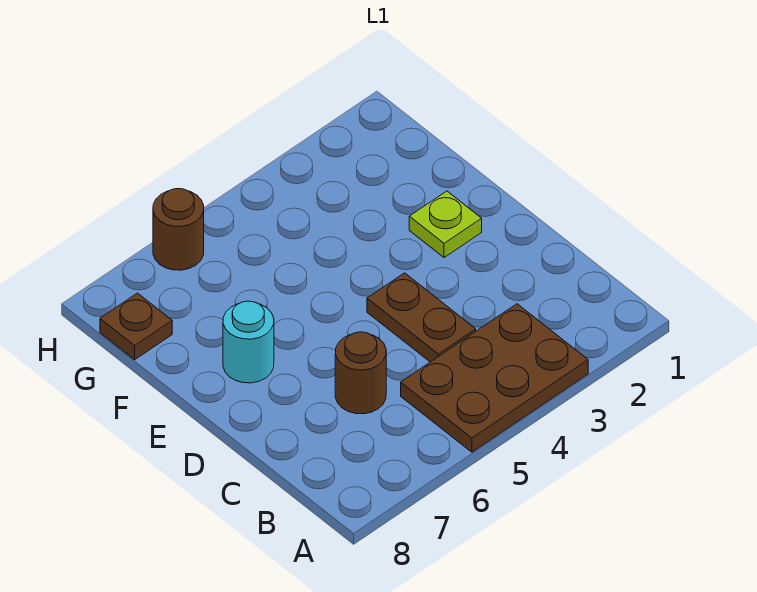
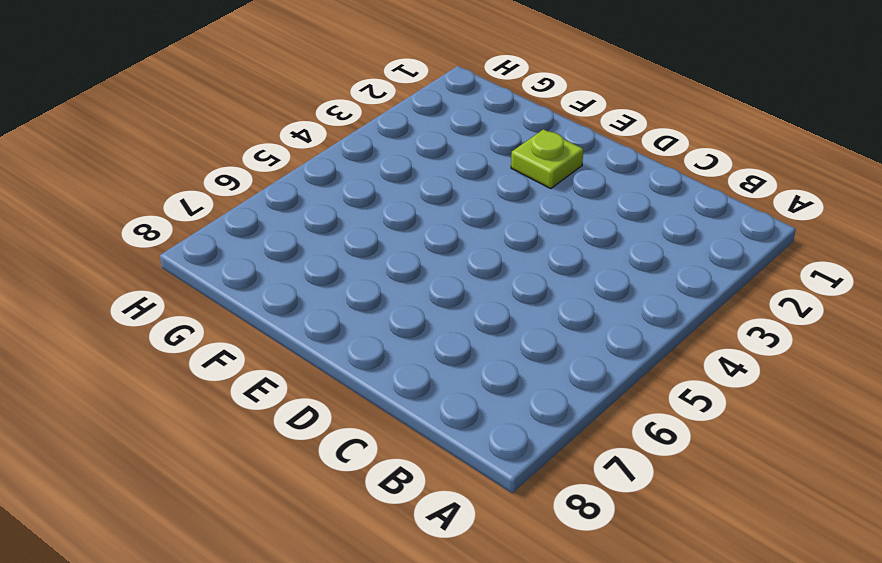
none -> brown plate A3:B5 level 1
none -> brown plate C4:D4 level 1

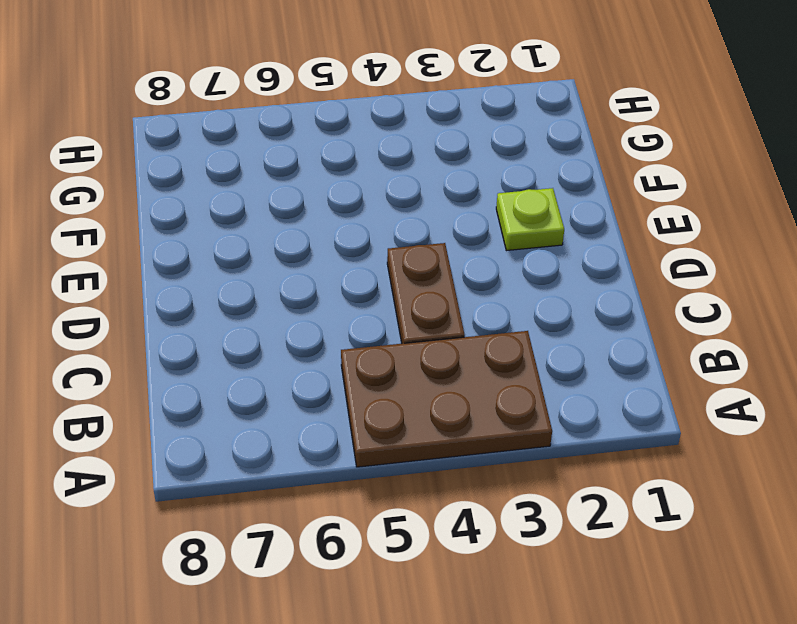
none -> brown round brick C6 level 1
none -> cyan round brick E7 level 1

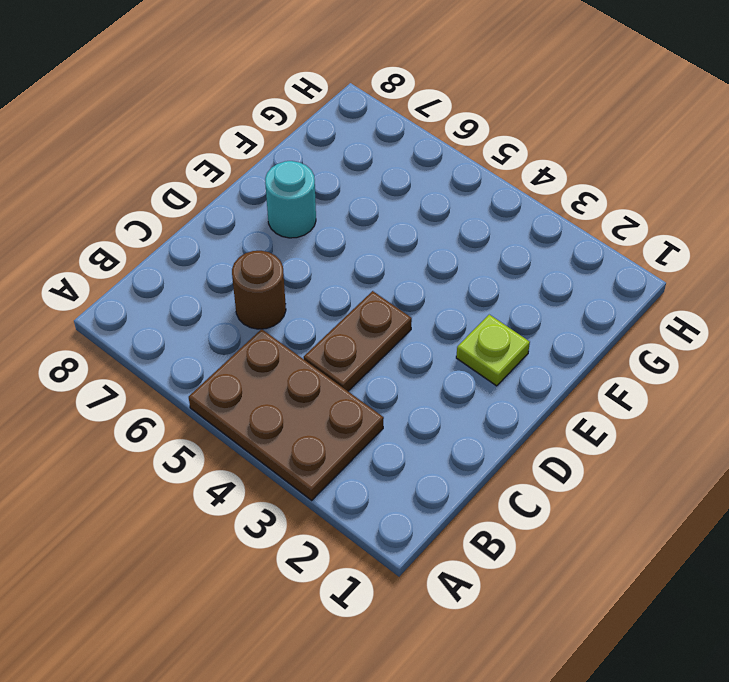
none -> brown plate G8 level 1
none -> brown round brick H6 level 1

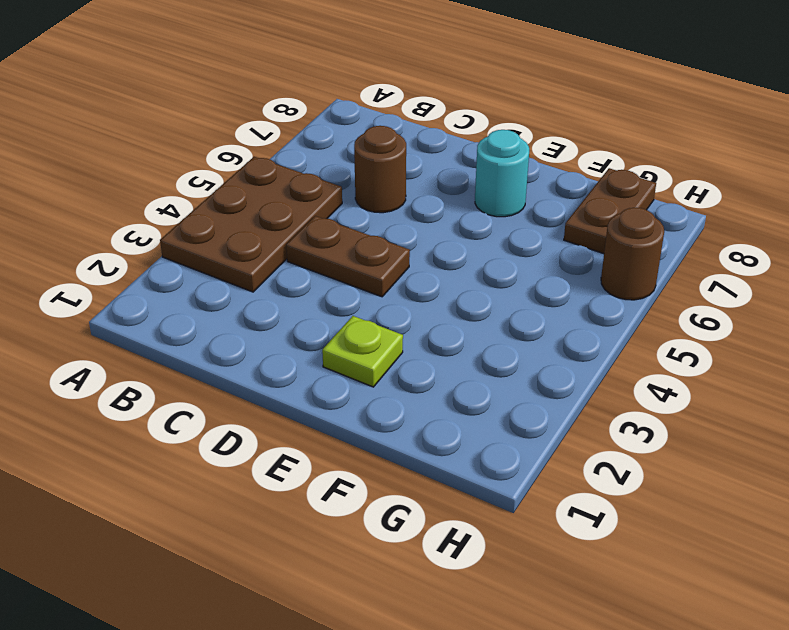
brown plate G7:G8 level 1 -> brown plate G8 level 1

